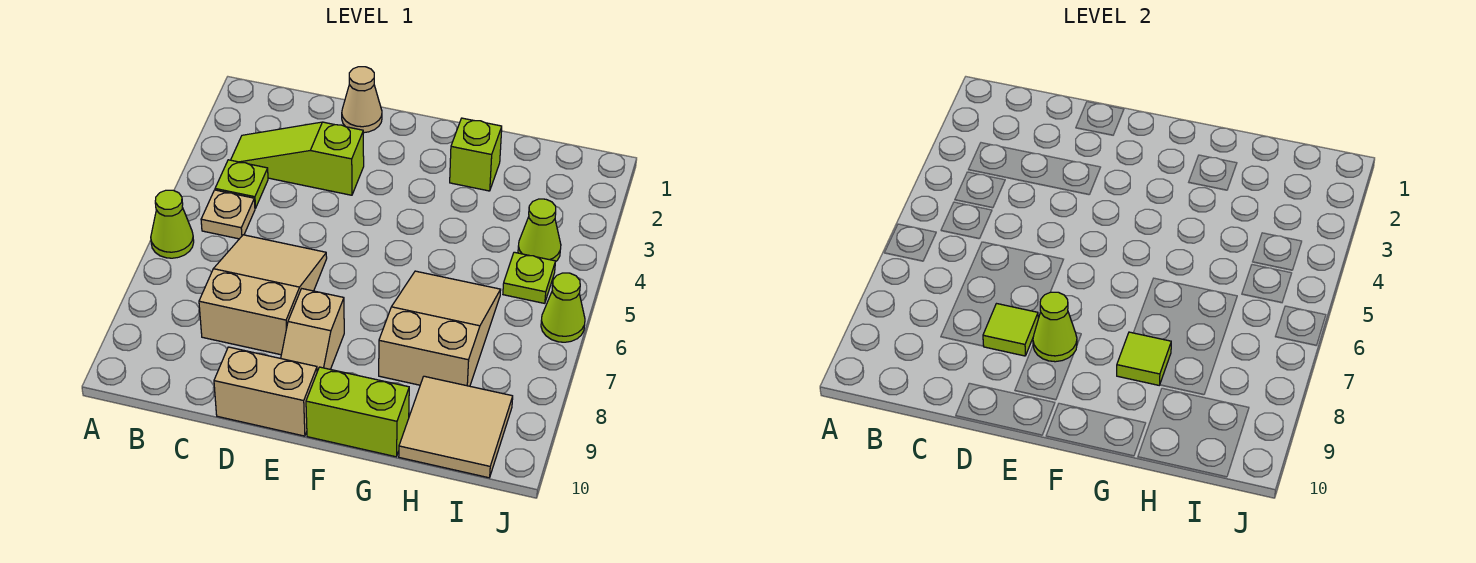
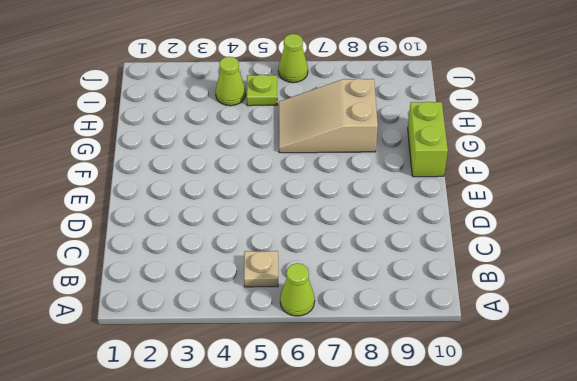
none -> lime slope B3:D3 level 1 top D
none -> lime plate B4 level 1
none -> tan slope C6:D8 level 1 top 8

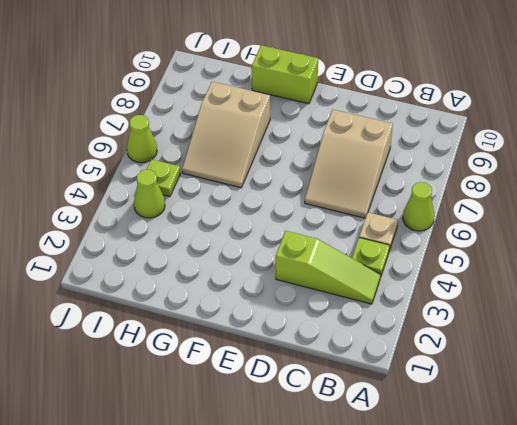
none -> tan cone D1 level 1
none -> tan brick D10:E10 level 1
none -> tan slope E8:E9 level 1 top 8

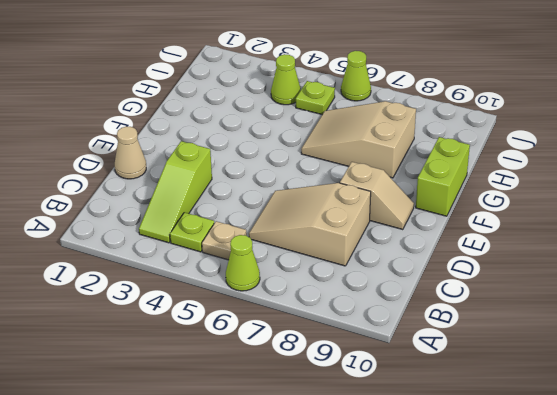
none -> tan brick D10:E10 level 1
none -> lime brick G2 level 1
none -> tan tile H9:I10 level 1

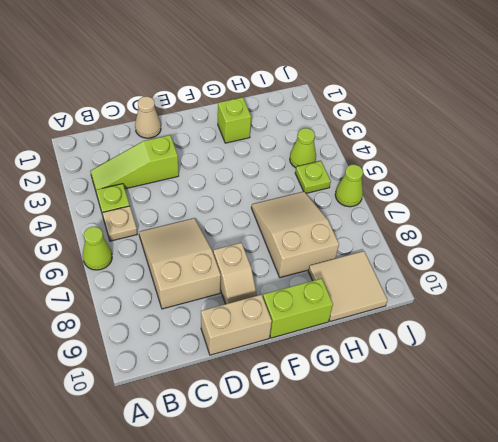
none -> lime tile D8 level 2
none -> lime cone E8 level 2
none -> lime tile G8 level 2

